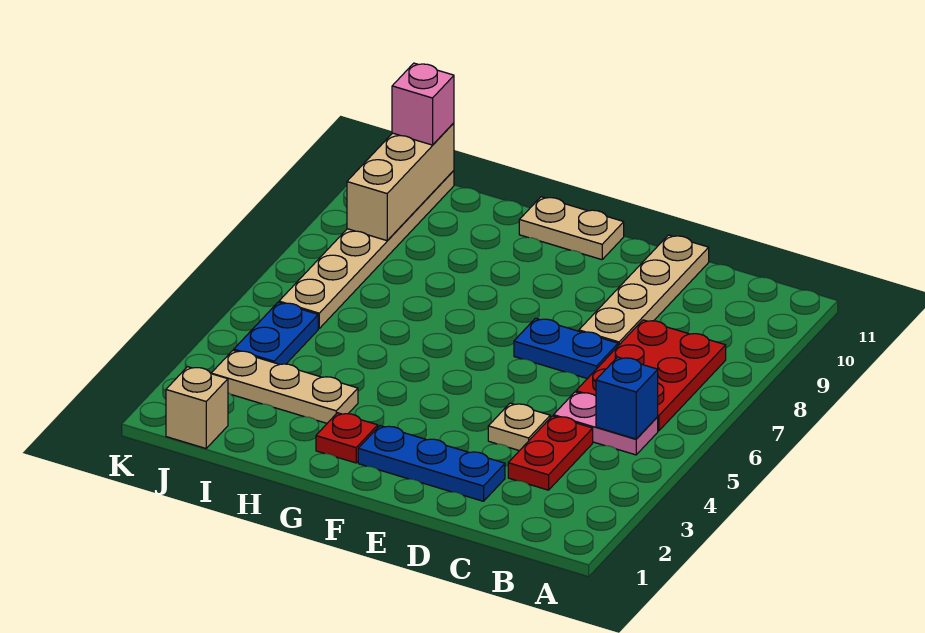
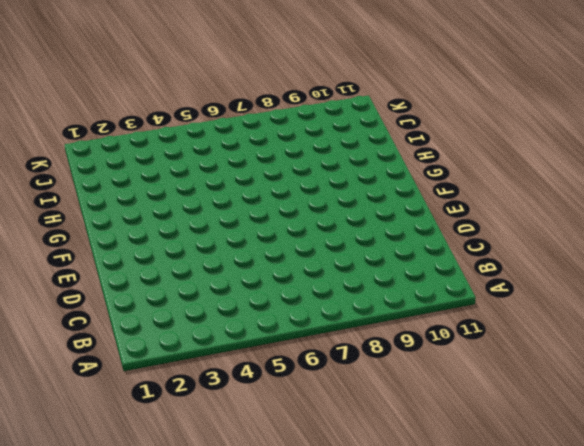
none -> pink plate B5:C5 level 1
none -> red plate B6:C8 level 1
none -> red plate C3:C4 level 1

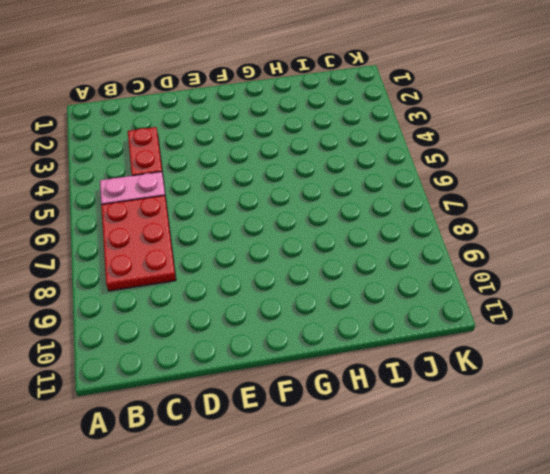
none -> blue plate D2:F2 level 1
none -> tan plate D4 level 1
none -> blue plate D7:E7 level 1

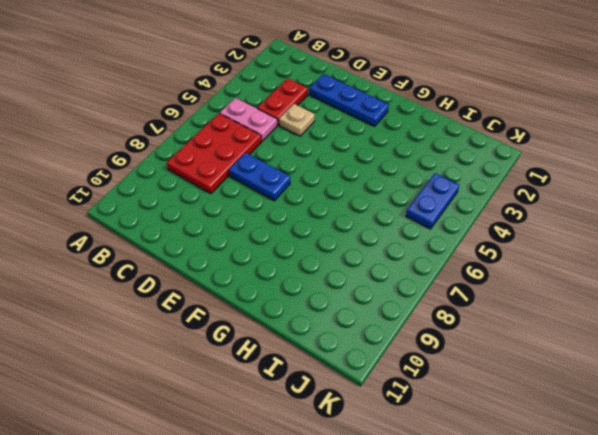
none -> tan plate D8:D11 level 1
none -> tan plate F11:G11 level 1
none -> red plate G2 level 1

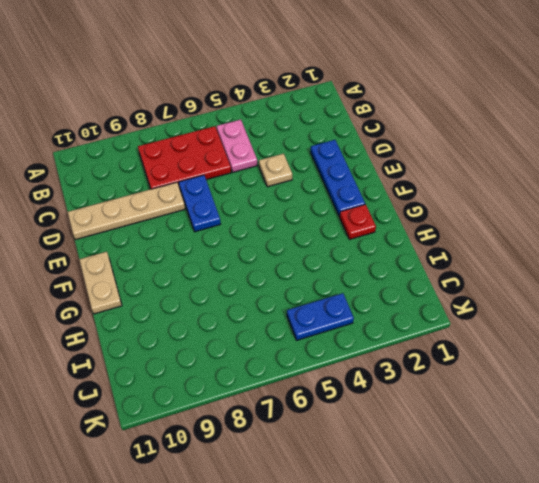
none -> red plate C3:C4 level 1
none -> tan plate H3:J3 level 1
none -> tan brick J1 level 1

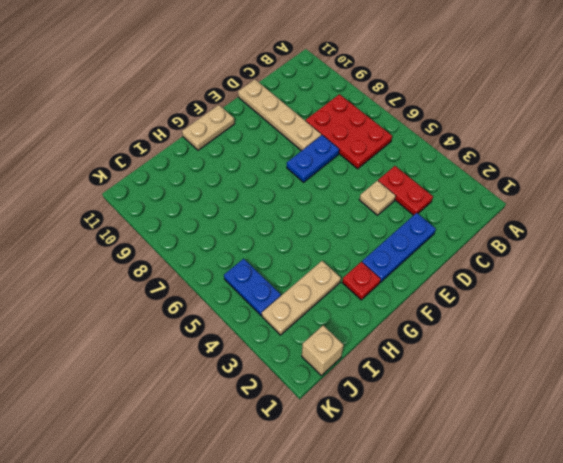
none -> pink plate B5:C5 level 1
none -> tan plate J6:J11 level 1
none -> blue brick B5 level 2

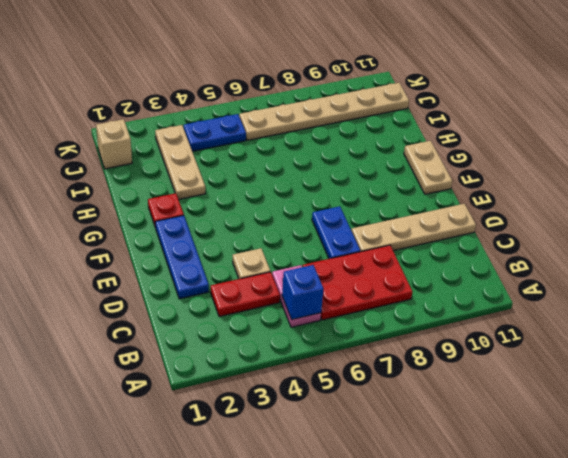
none -> tan brick J9:J11 level 2
none -> pink brick J11 level 3

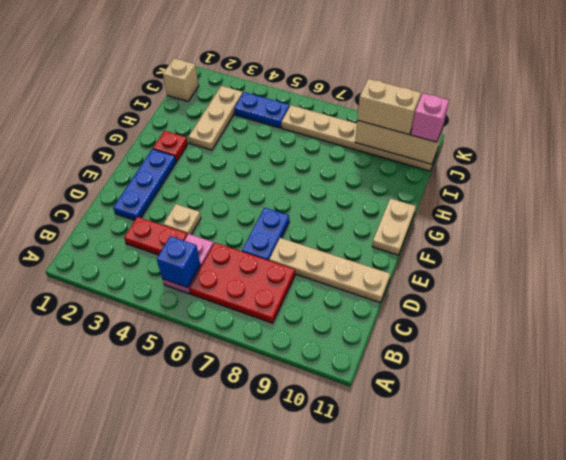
tan brick J9:J10 level 3 -> none

